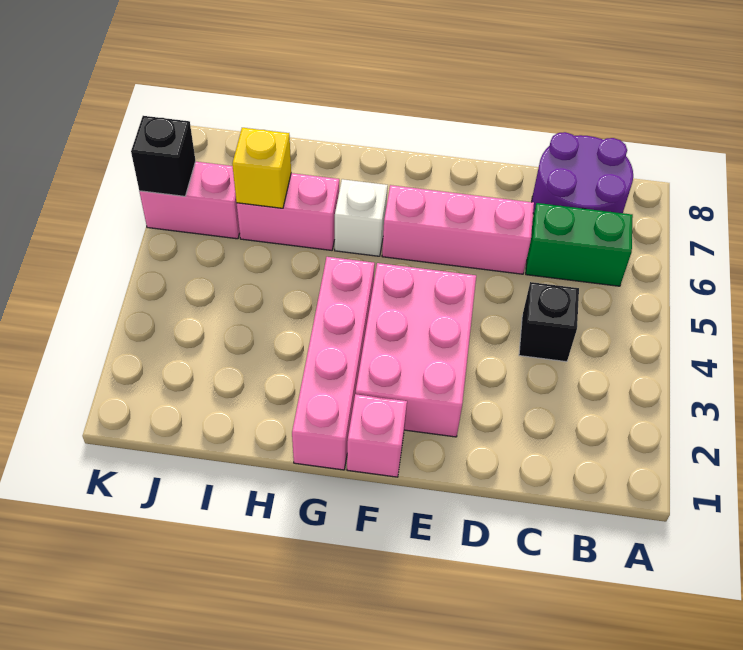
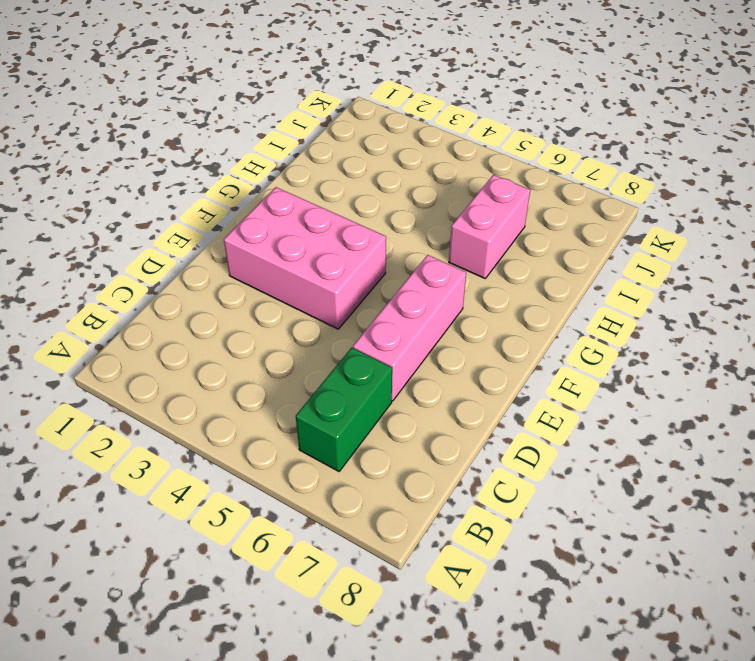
none -> purple round brick B7:C8 level 1
none -> black brick C4 level 1
none -> pink brick F1 level 1

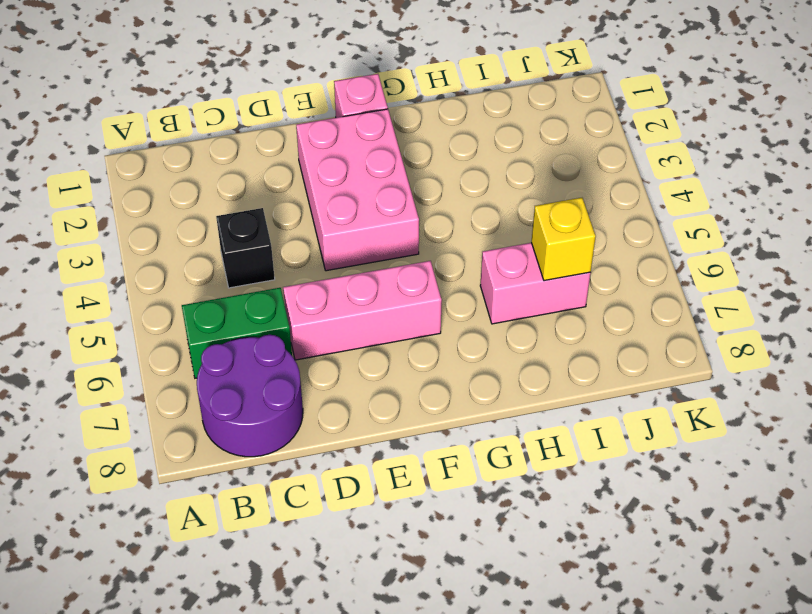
none -> pink brick G1:G4 level 1
none -> white brick G6 level 1
none -> pink brick J6:K6 level 1

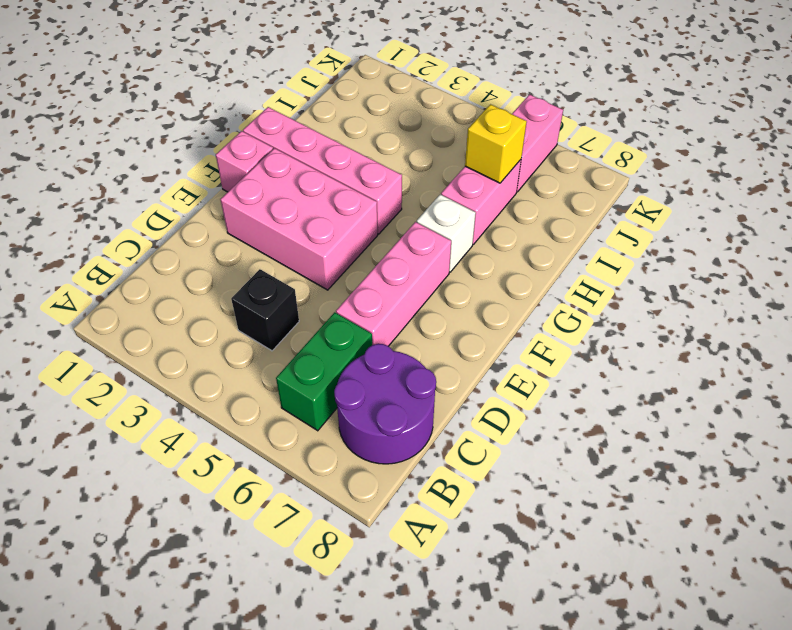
none -> black brick K6 level 2

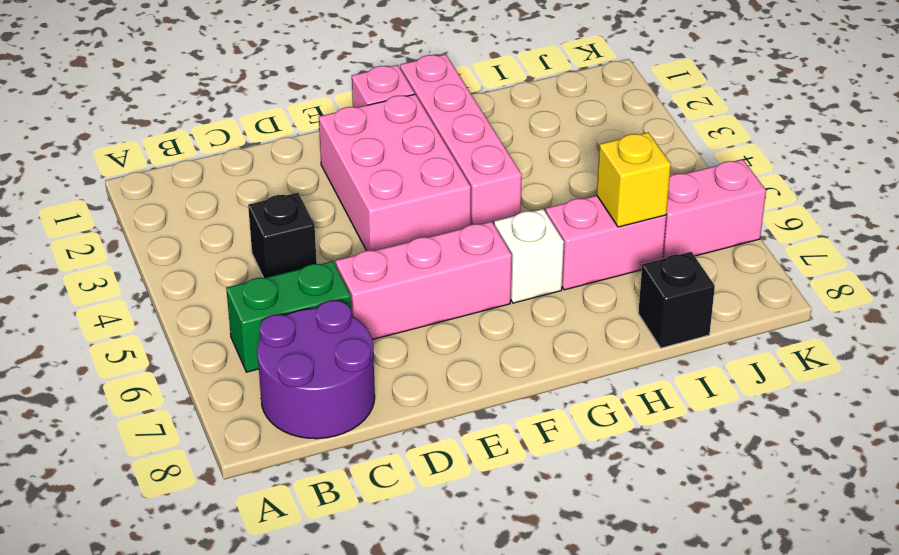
black brick I8 level 1 -> black brick K6 level 2

